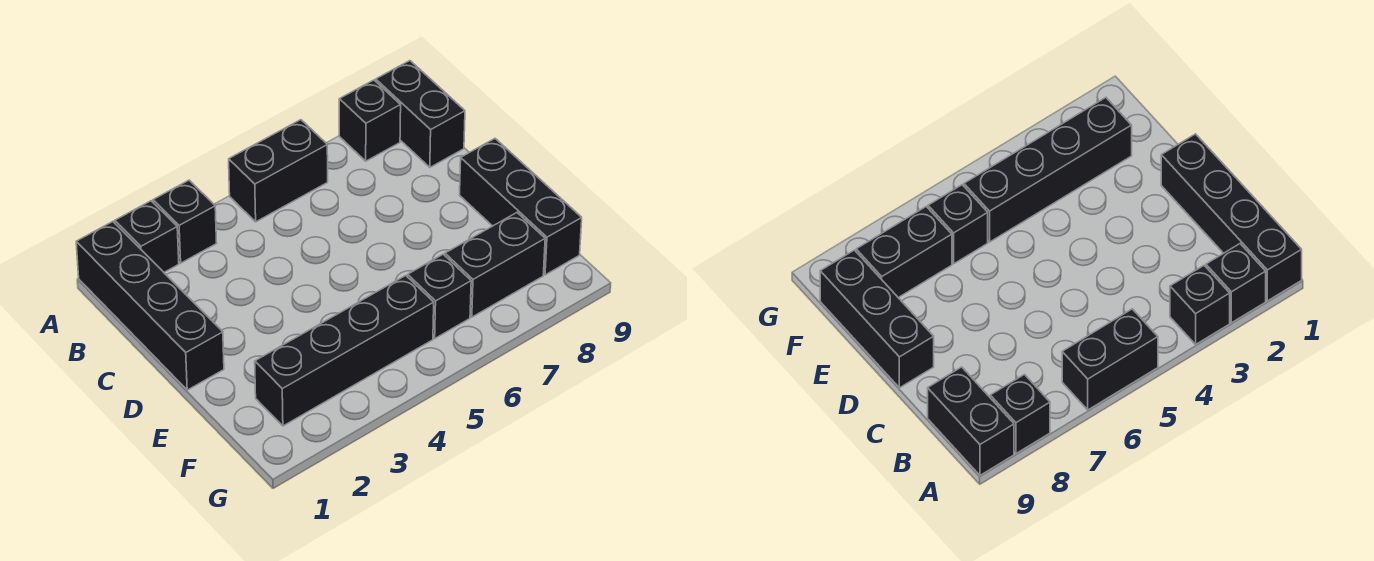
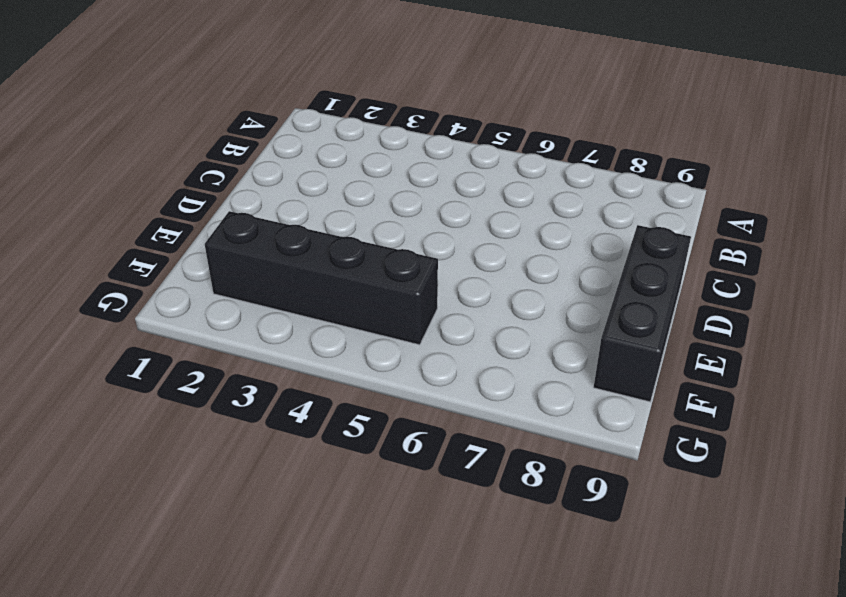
none -> black brick A1:D1 level 1
none -> black brick A2 level 1

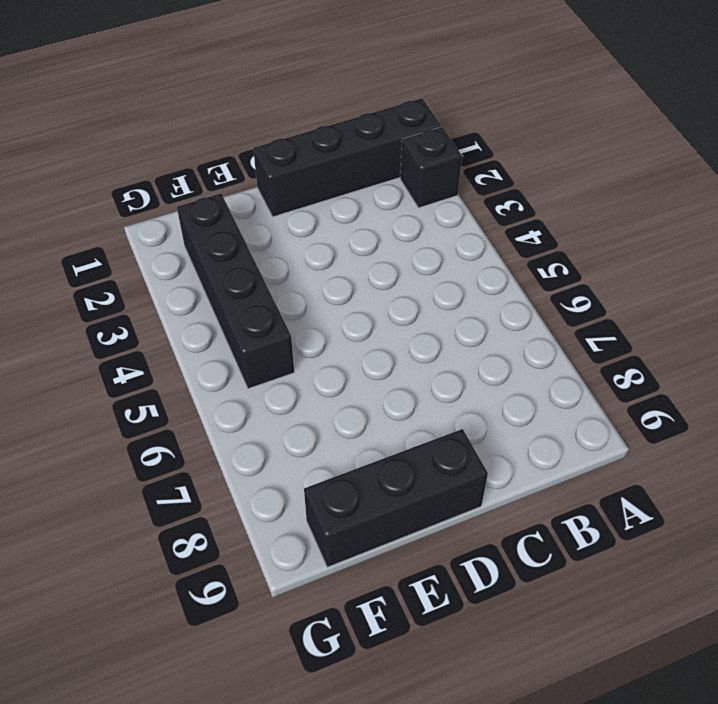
none -> black brick A3 level 1
none -> black brick A5:A6 level 1

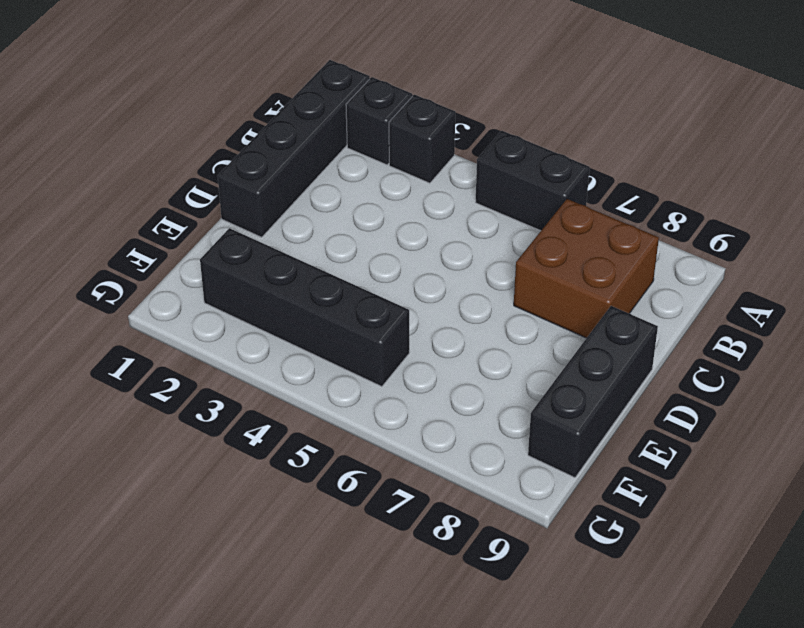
brown brick B7:C8 level 1 -> none
none -> black brick A8 level 1
none -> black brick A9:B9 level 1

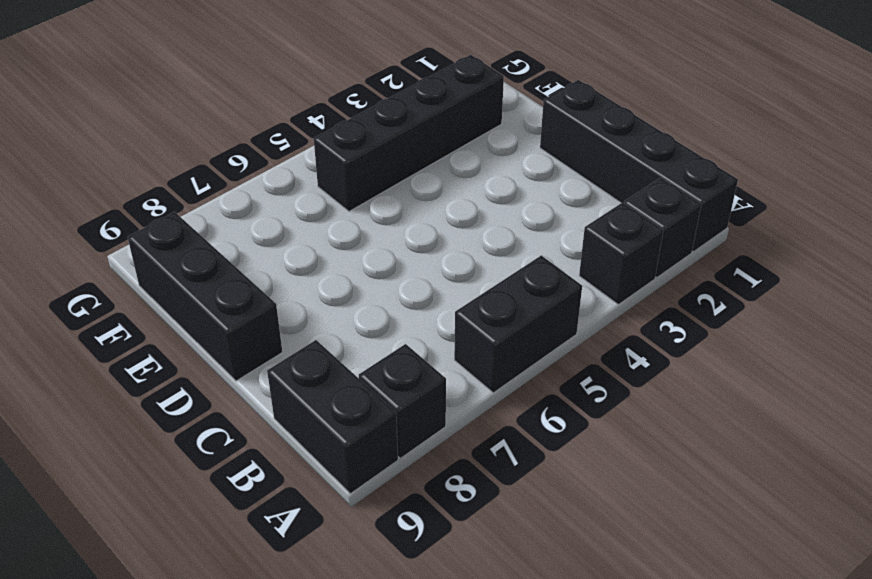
none -> black brick F6 level 1
none -> black brick F7:F8 level 1

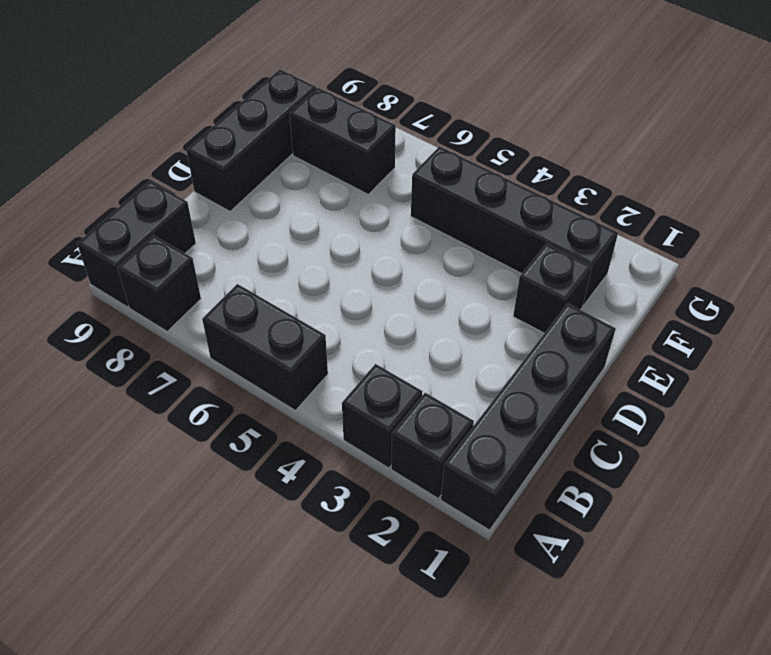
black brick E2 level 1 -> black brick F6 level 1

